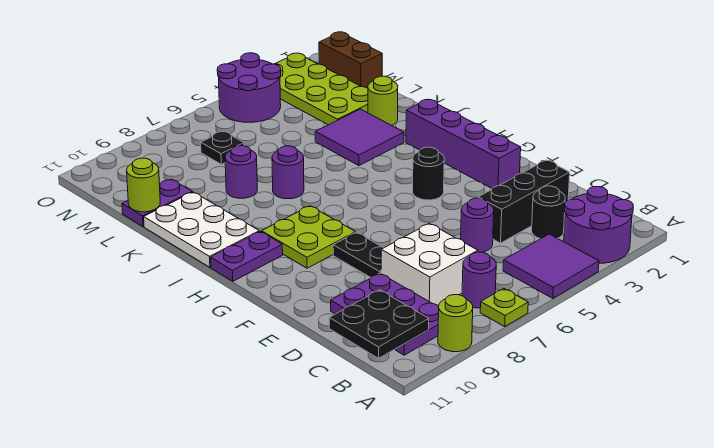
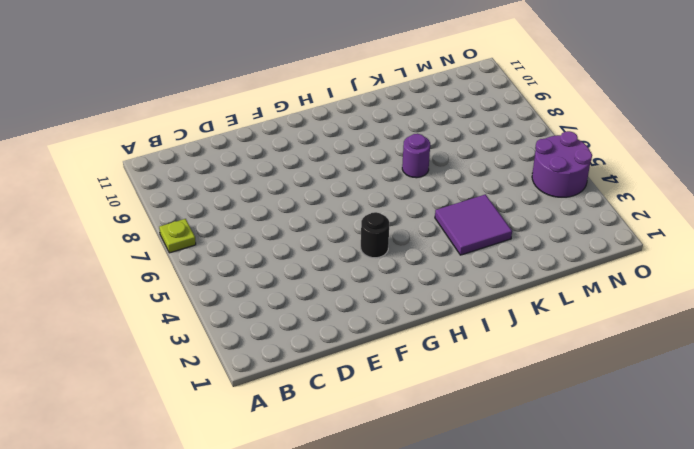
none -> purple round brick A2:B3 level 1
none -> purple tile A4:B5 level 1
none -> lime round brick A9 level 1

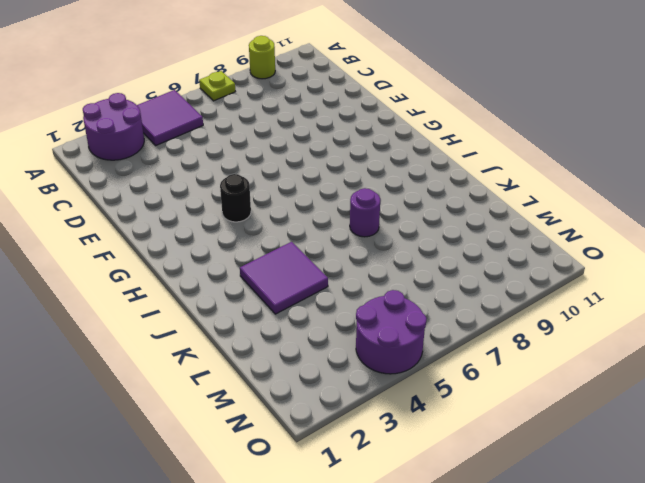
none -> purple round brick B7 level 1
none -> purple plate B9:D10 level 1
none -> black round brick C3 level 1

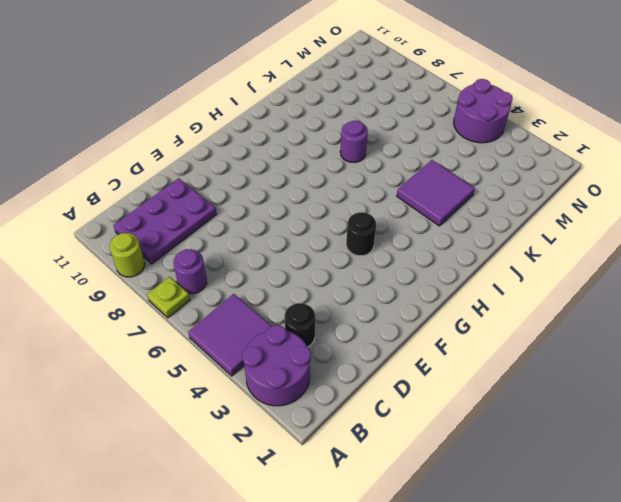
none -> white brick C7:D8 level 1
none -> black brick D2:D4 level 1
none -> purple round brick D5 level 1

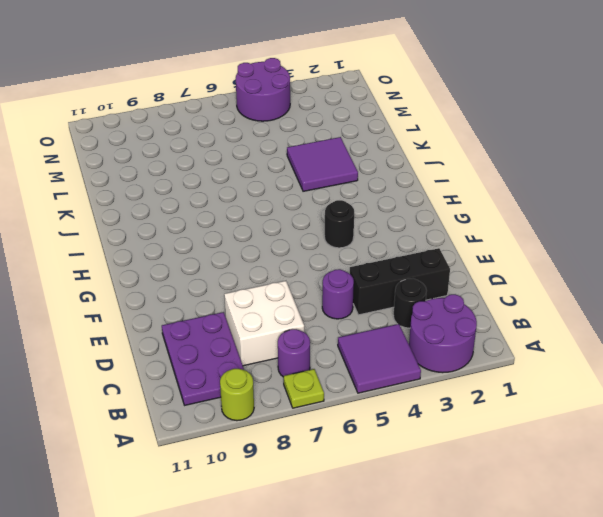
none -> black plate E8:F8 level 1
none -> purple brick F2:I2 level 1
none -> lime plate G8:H9 level 1

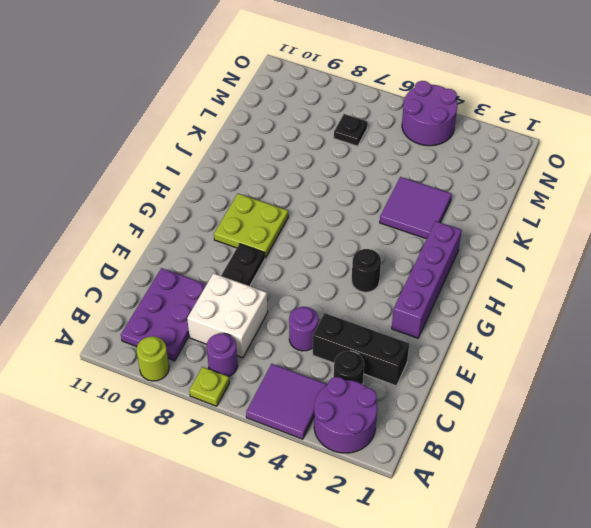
none -> purple plate H10:H11 level 1
none -> white plate I10:K11 level 1
none -> purple round brick J7 level 1

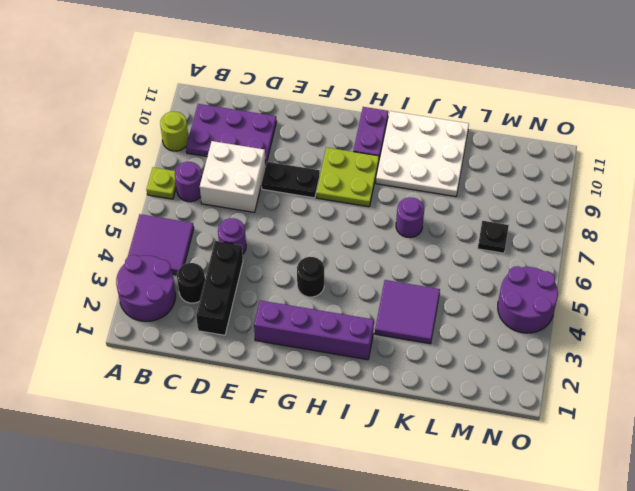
white plate I9:K11 level 1 -> white plate I10:K11 level 1
none -> lime round brick K2 level 1
none -> purple round brick K8 level 1
none -> lime plate L2:O3 level 1

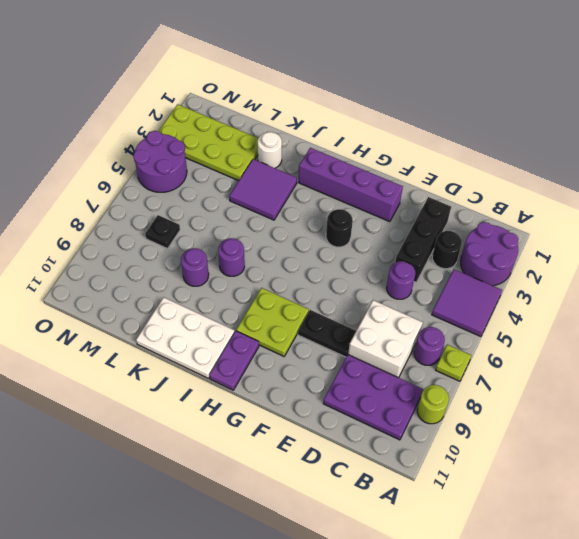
white round brick K2 level 1 -> lime round brick K2 level 1
none -> purple plate L10:L11 level 1
none -> brown brick M1:N1 level 1
none -> black plate B10:C11 level 2

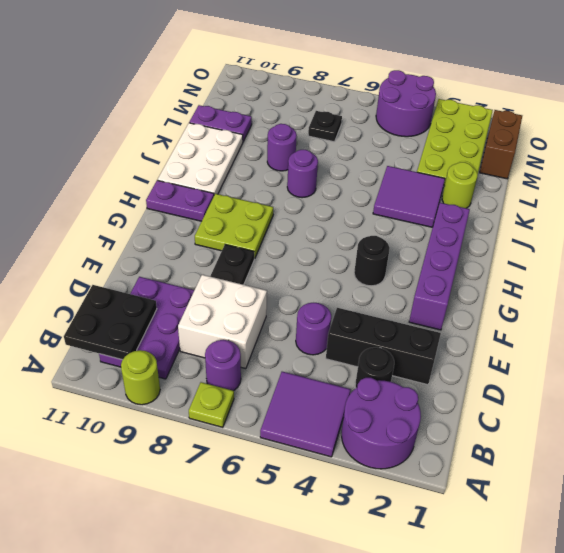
none -> lime round brick L11 level 2

